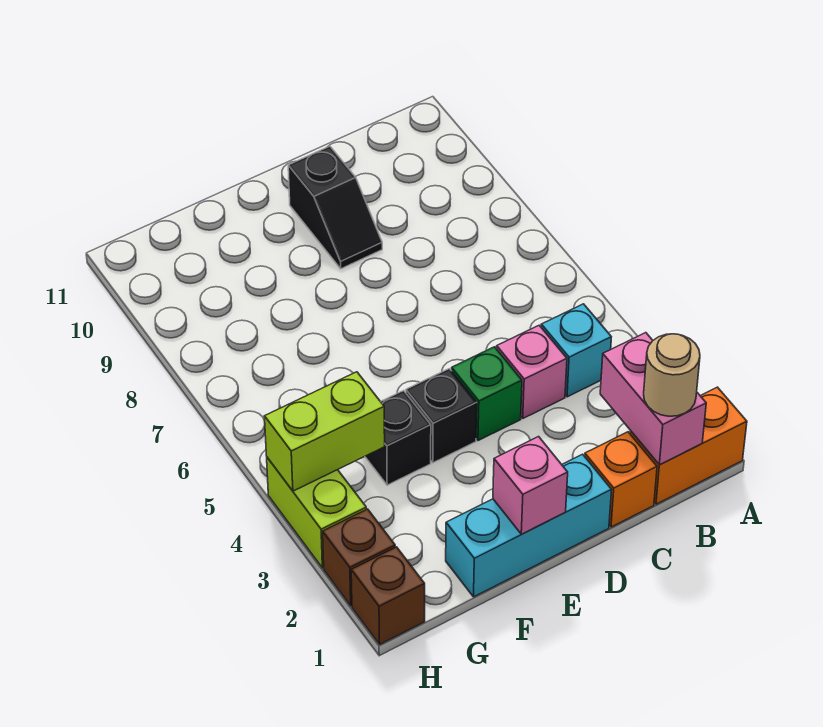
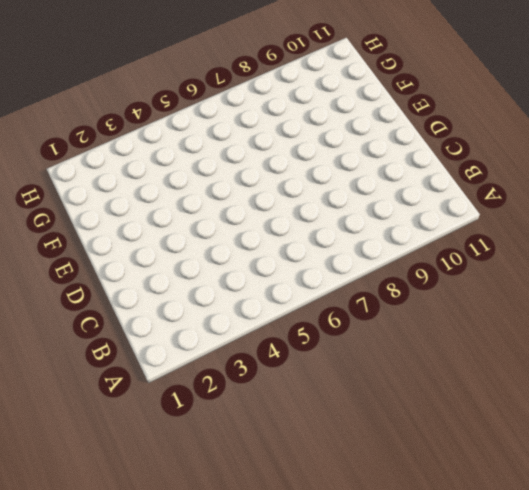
none -> orange brick A1:B1 level 1
none -> cyan brick B4 level 1
none -> orange brick C1 level 1

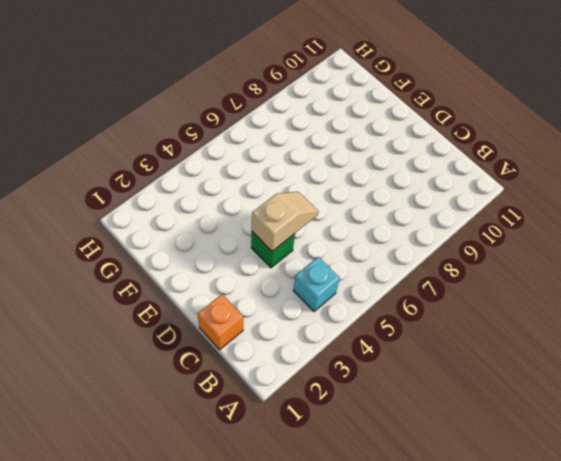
tan slope D4:D5 level 2 top 4 -> none
none -> orange brick A1:B1 level 1
none -> pink brick C4 level 1
none -> cyan brick D1:F1 level 1

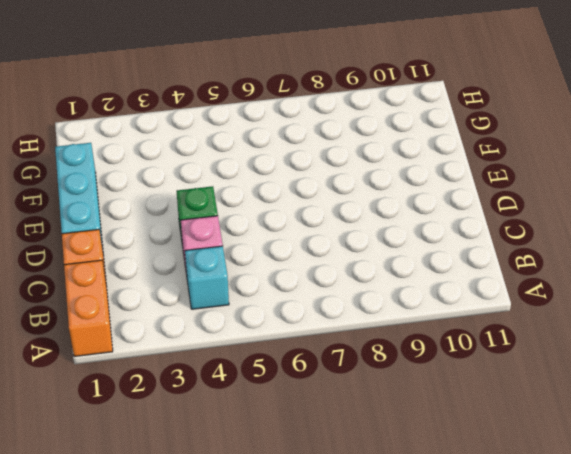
none -> black slope D9:D10 level 1 top 10
none -> black brick E4 level 1
none -> black brick F4 level 1

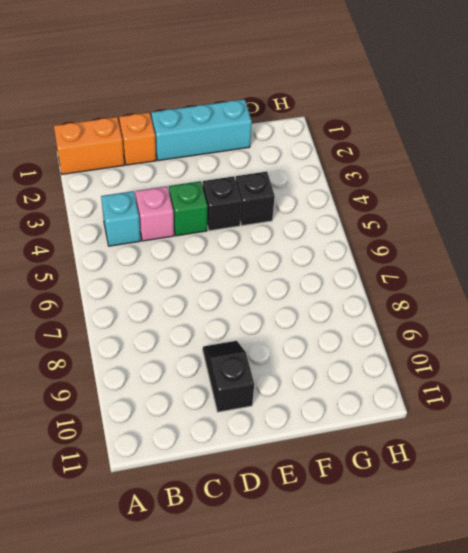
none -> brown brick H1 level 1
none -> brown brick H2 level 1
none -> lime brick H3:H4 level 1

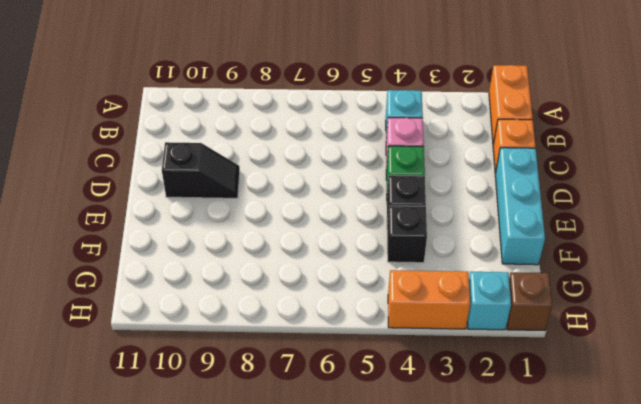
cyan brick H2 level 1 -> brown brick H2 level 1
orange brick H3:H4 level 1 -> lime brick H3:H4 level 1
none -> pink brick B1:B2 level 2
none -> pink brick E1 level 2
none -> lime brick G4:H4 level 2

